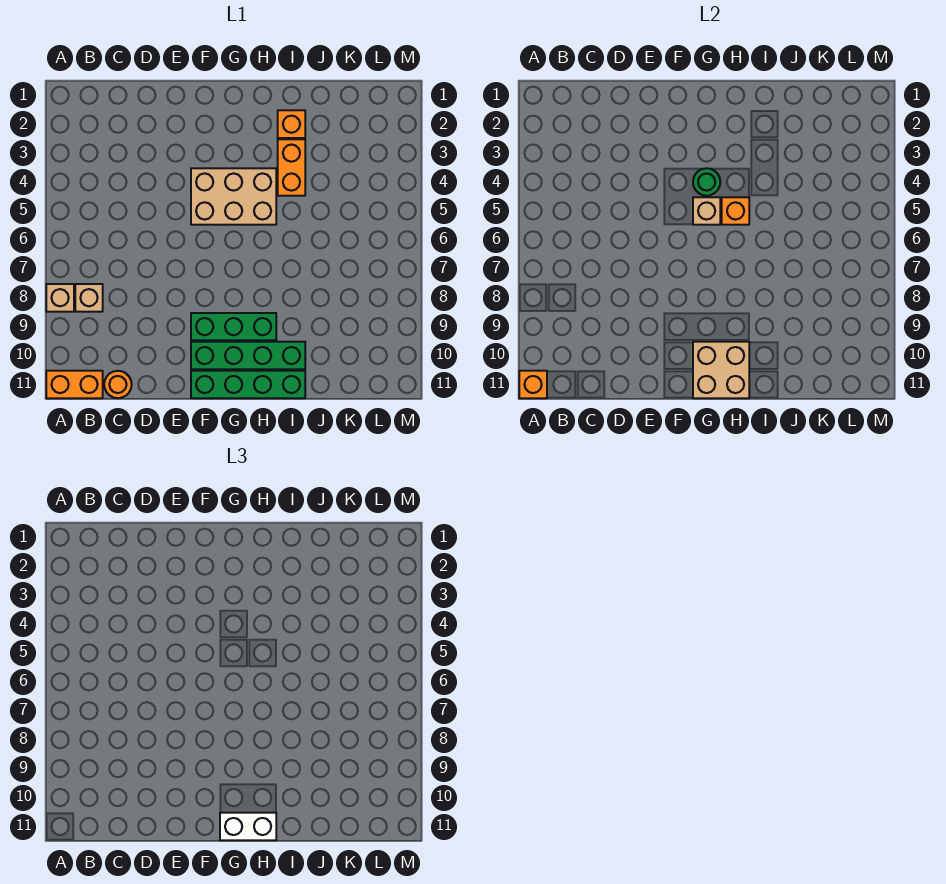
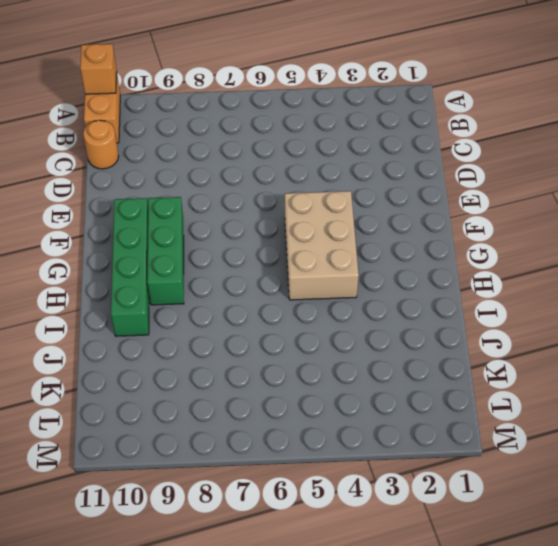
none -> tan brick A8 level 1
none -> tan brick B8 level 1
none -> green brick F11:I11 level 1

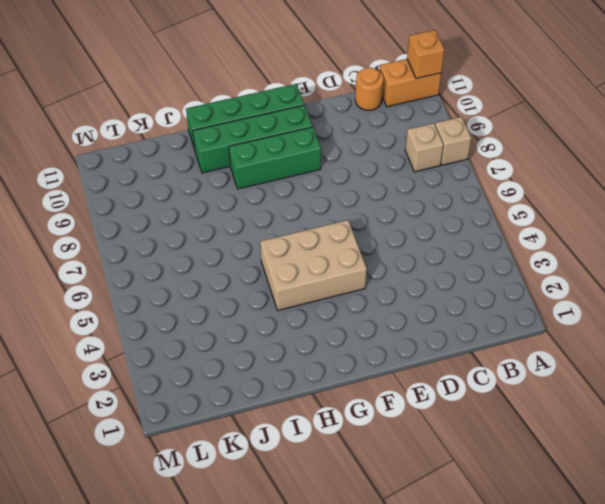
none -> orange brick I2 level 1
none -> orange brick I3:I4 level 1
none -> green round brick G4 level 2

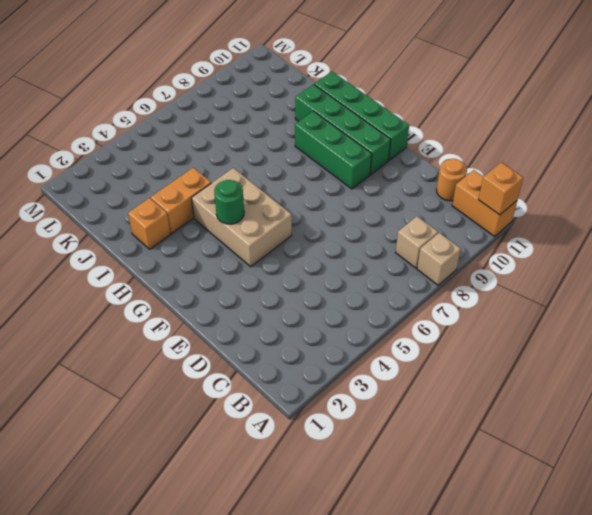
none -> tan brick G5 level 2
none -> tan brick G10:H11 level 2
none -> orange brick H5 level 2

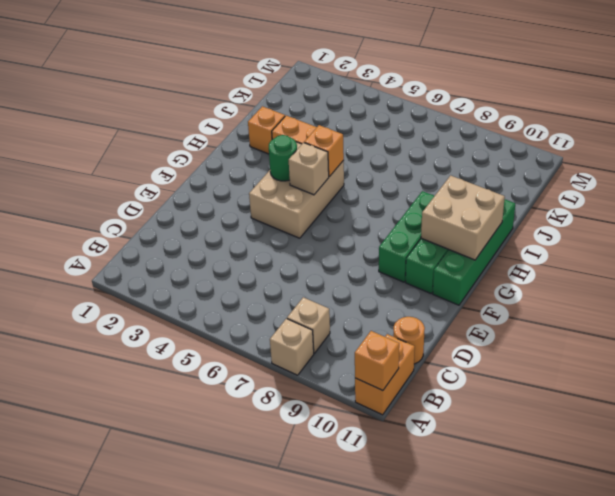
none -> white brick G11:H11 level 3

